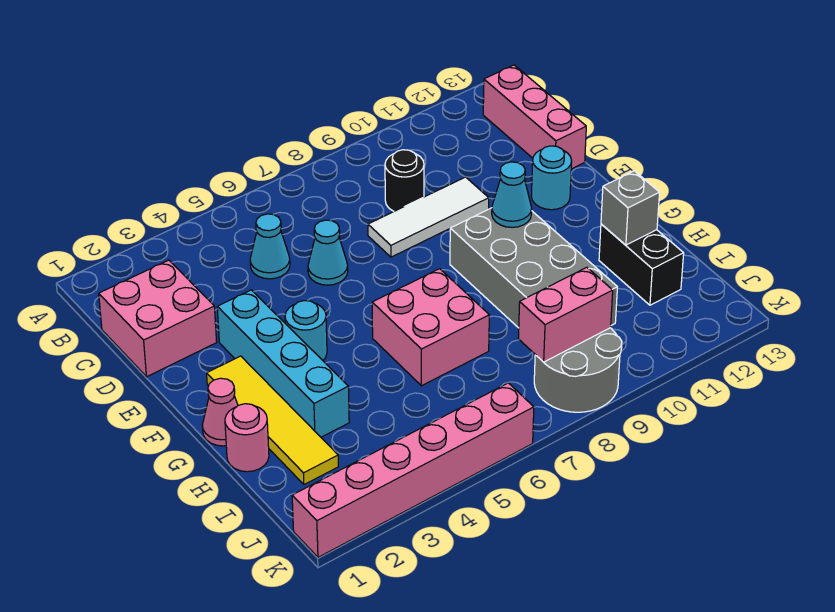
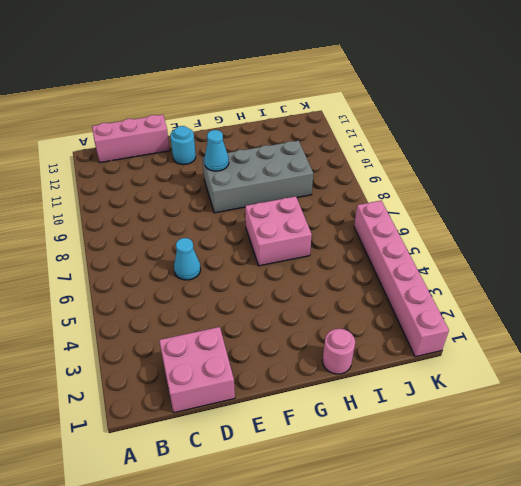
none -> cyan cone C5 level 1
none -> black round brick C9 level 1
none -> white tile D8:D10 level 1

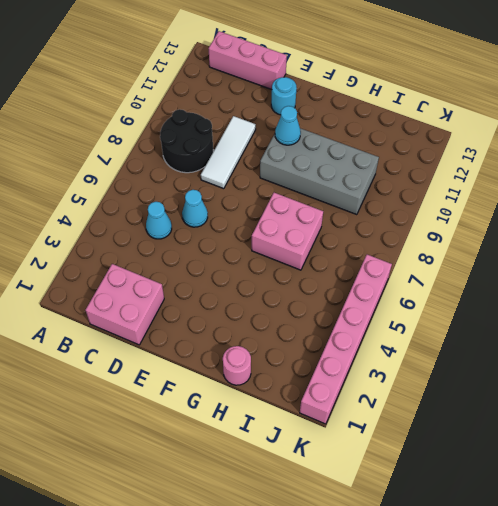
black round brick B8:C9 level 1 -> black round brick C9 level 1
none -> cyan brick E3:H3 level 1
none -> yellow tile F2:I2 level 1
none -> cyan round brick F4 level 1

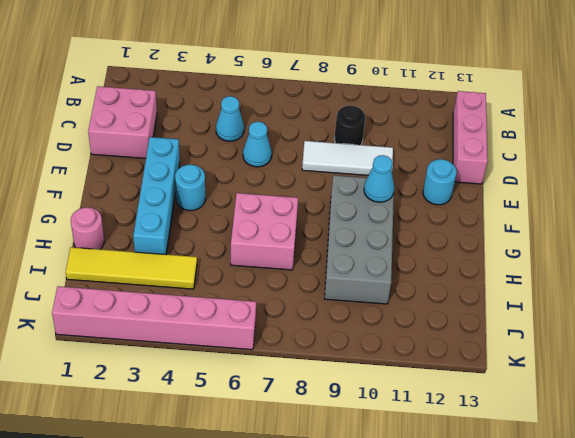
yellow tile I1:I4 level 1 -> yellow tile F2:I2 level 1
none -> pink cone G1 level 1
none -> black brick H12:I12 level 1
none -> grey round brick J8:K9 level 1

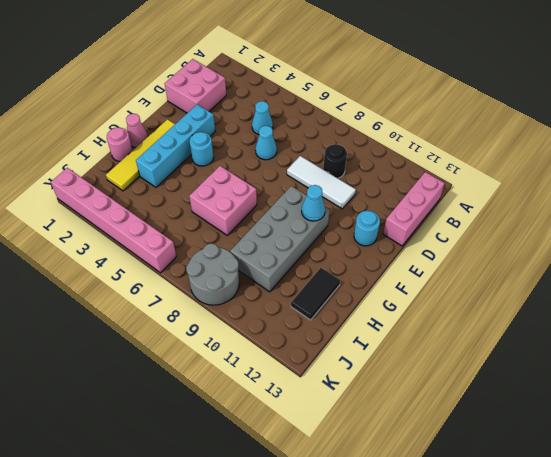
black tile H12:I12 level 1 -> black brick H12:I12 level 1
none -> grey brick H12 level 2
none -> pink brick J8:J9 level 2

